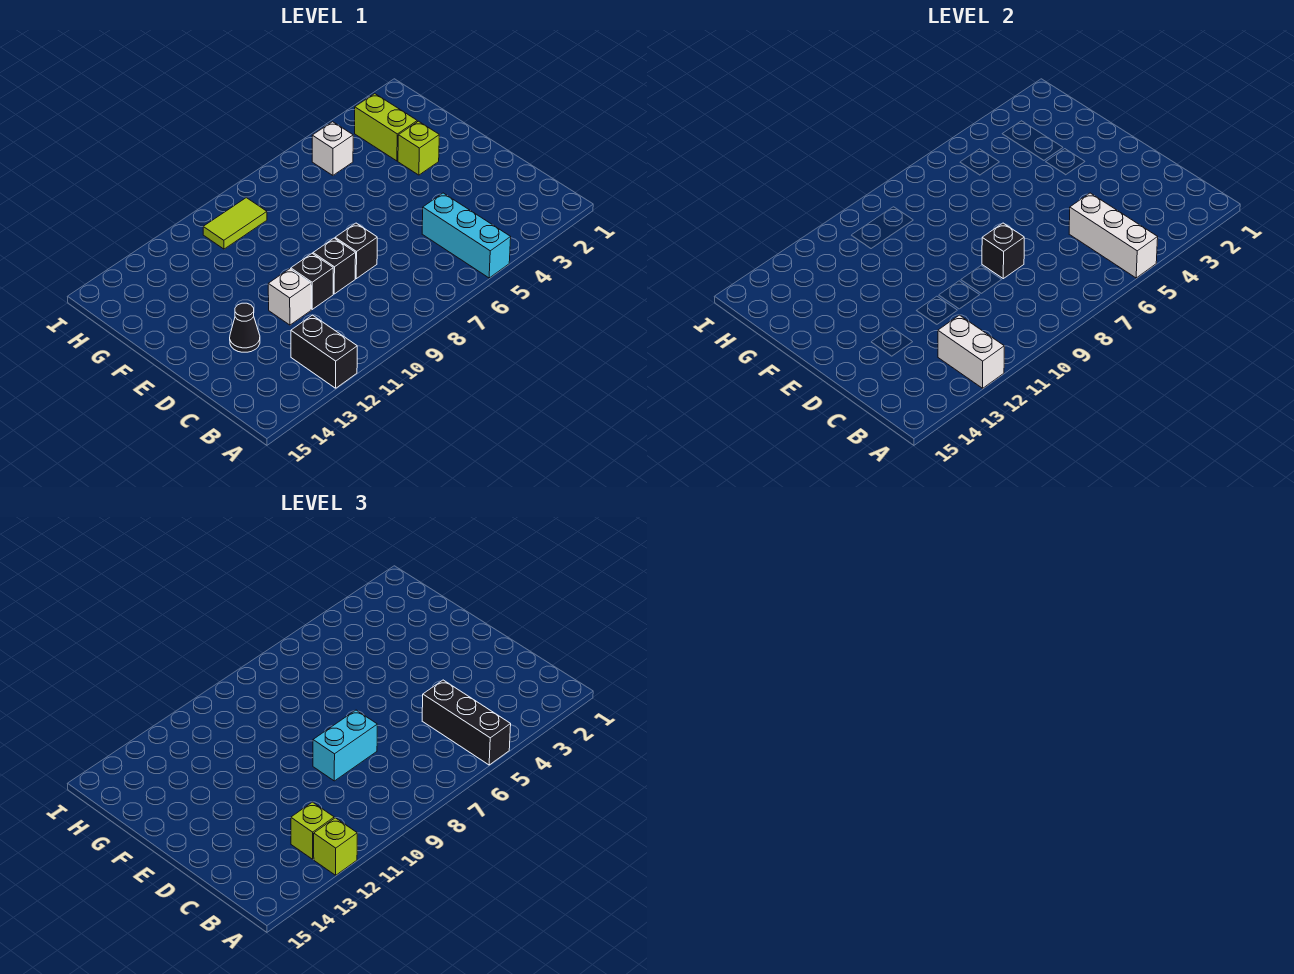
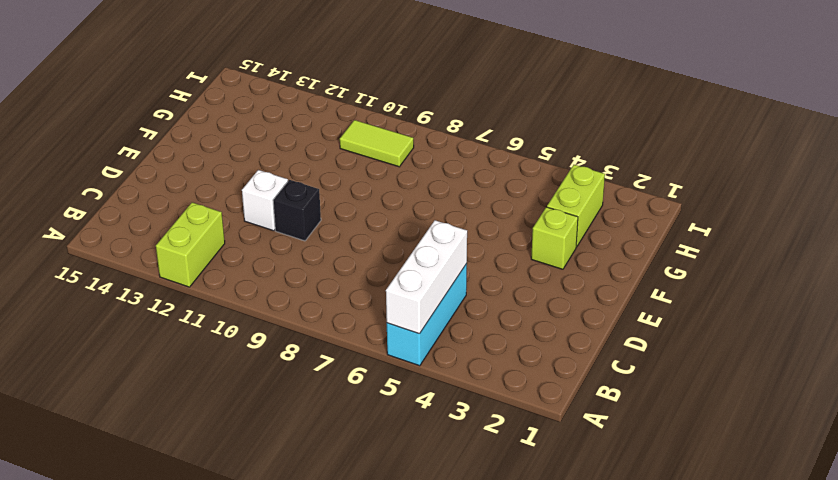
lime brick A12:B12 level 1 -> black brick A12:B12 level 1
none -> black brick D8 level 1
none -> black brick D9 level 1
none -> black cone D13 level 1

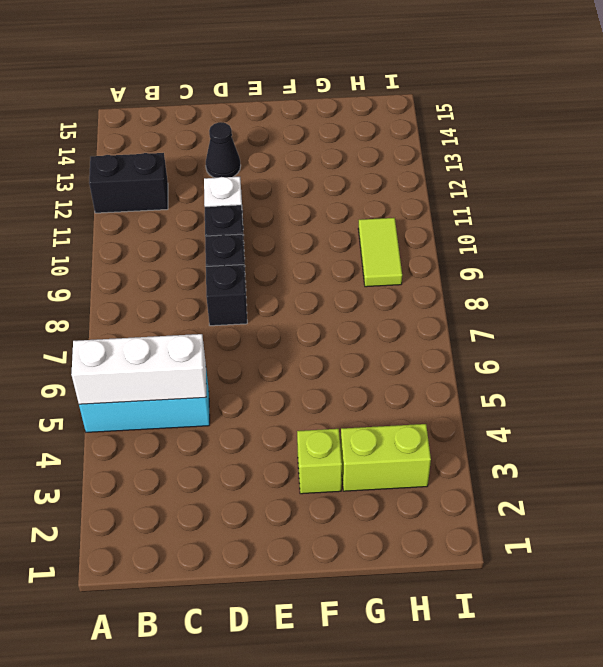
none -> white brick H5 level 1
none -> white brick A12:B12 level 2
none -> black brick D8 level 2

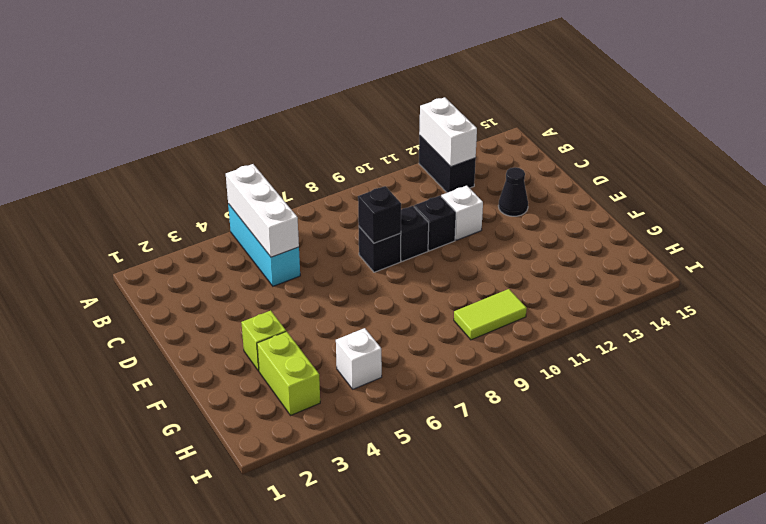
none -> black brick A5:C5 level 3
none -> lime brick A12 level 3
none -> lime brick B12 level 3

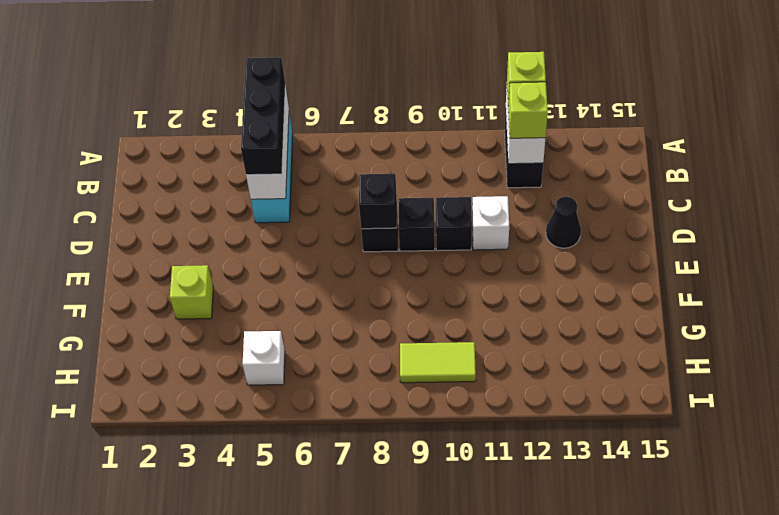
none -> lime brick G3:H3 level 1
none -> cyan brick D8:D9 level 3

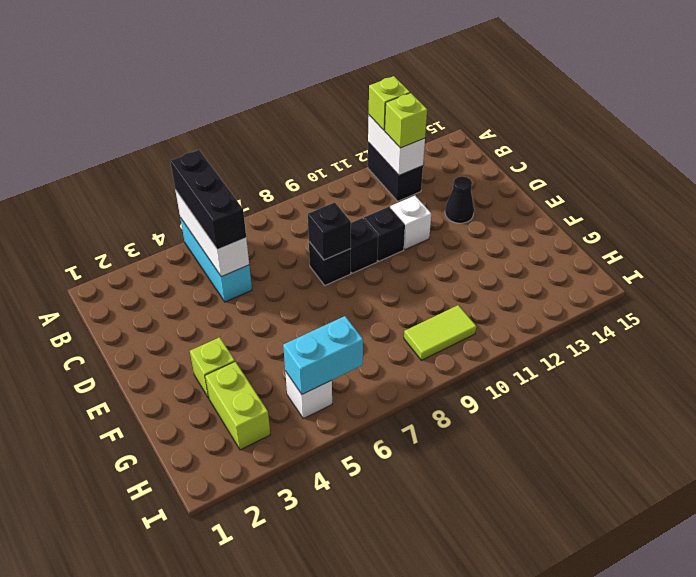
cyan brick H5:H6 level 2 -> cyan brick D8:D9 level 3

